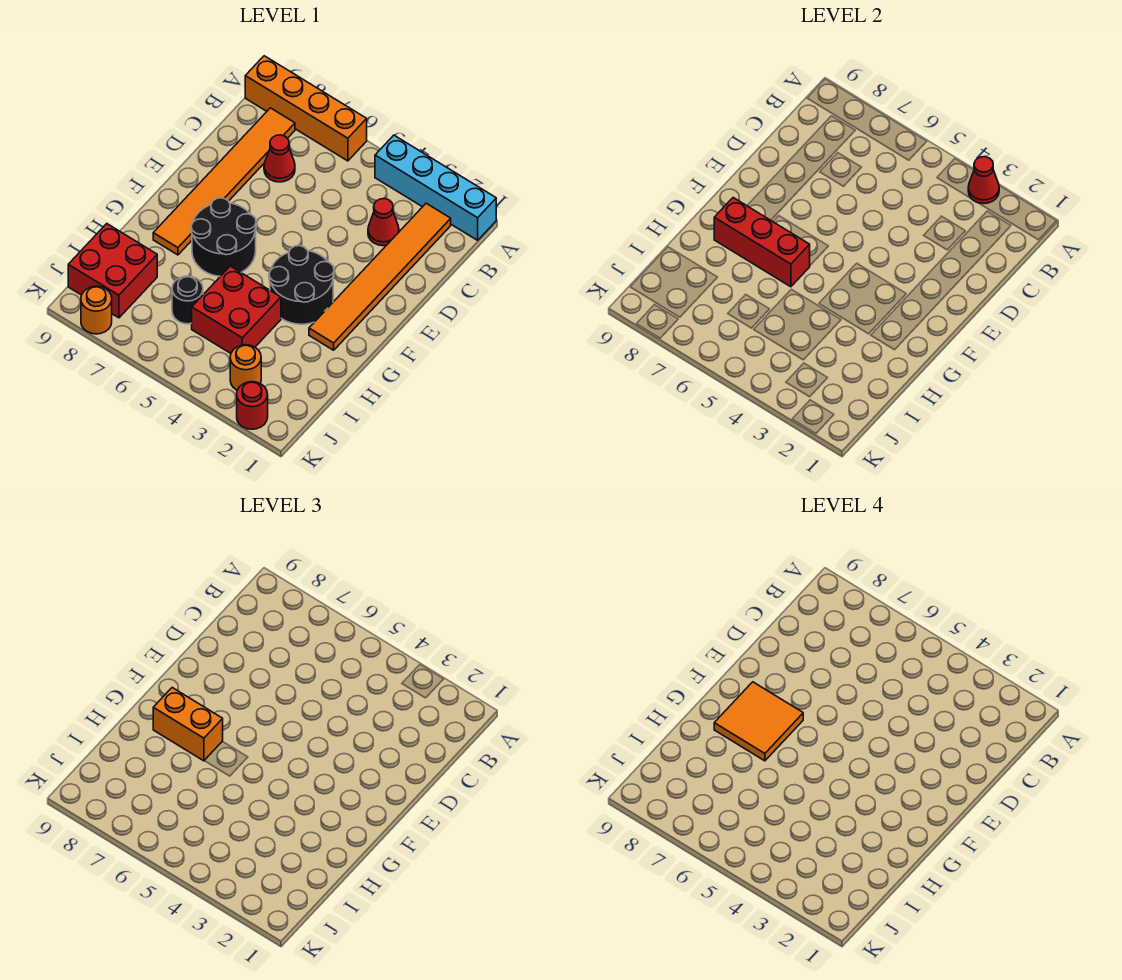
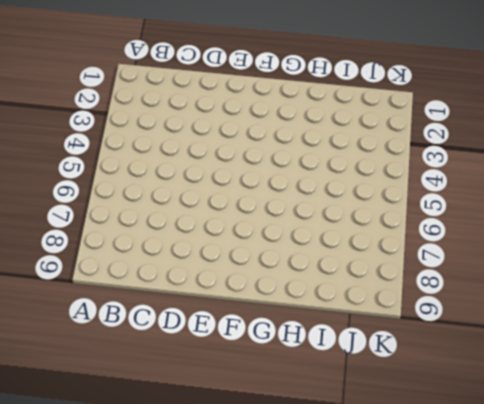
none -> cyan brick A1:A4 level 1
none -> orange brick A6:A9 level 1
none -> orange tile B2:G2 level 1

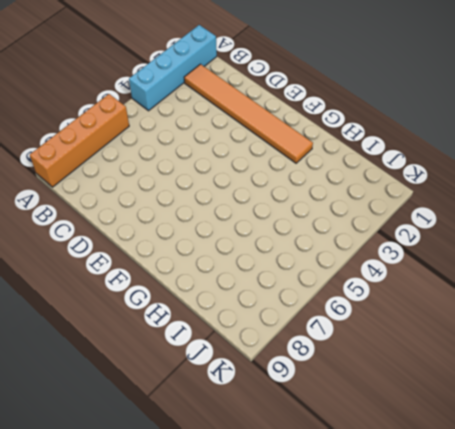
none -> orange tile B8:G8 level 1
none -> red cone C3 level 1
none -> red cone C7 level 1

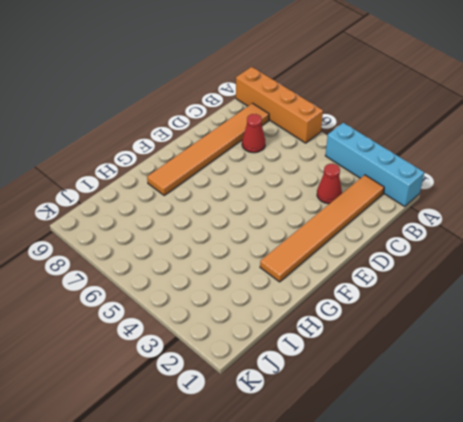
none -> black round brick F3:G4 level 1
none -> black round brick F6:G7 level 1
none -> red brick H4:I5 level 1

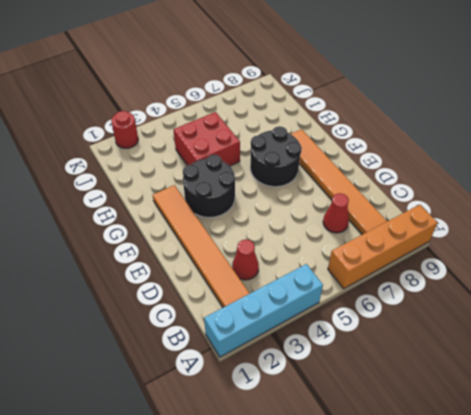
none -> black round brick I6 level 1
none -> red brick I8:J9 level 1
none -> orange round brick J3 level 1

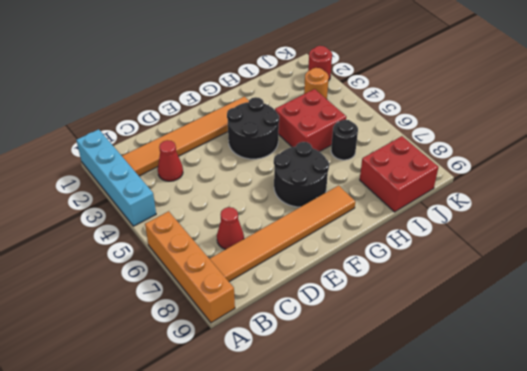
none -> orange round brick K8 level 1
none -> red cone A3 level 2
none -> red brick G6:G8 level 2

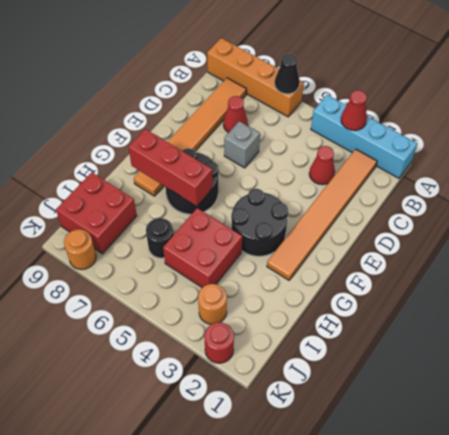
black cone A6 level 2 -> none
grey brick D6 level 1 -> none
none -> orange brick G7:G8 level 3
none -> orange tile F7:G8 level 4

